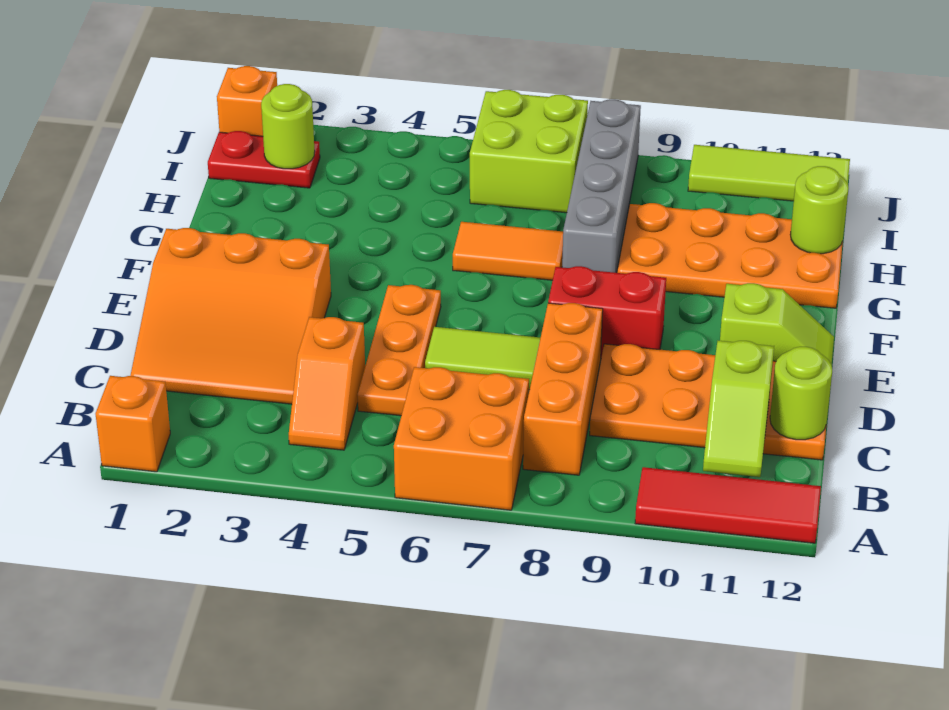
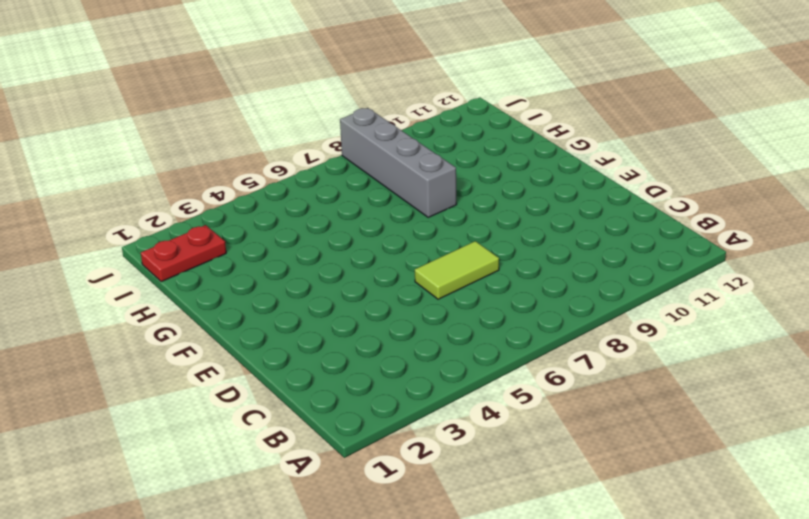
none -> orange brick A1 level 1
none -> orange brick A6:B7 level 1
none -> red tile A10:A12 level 1

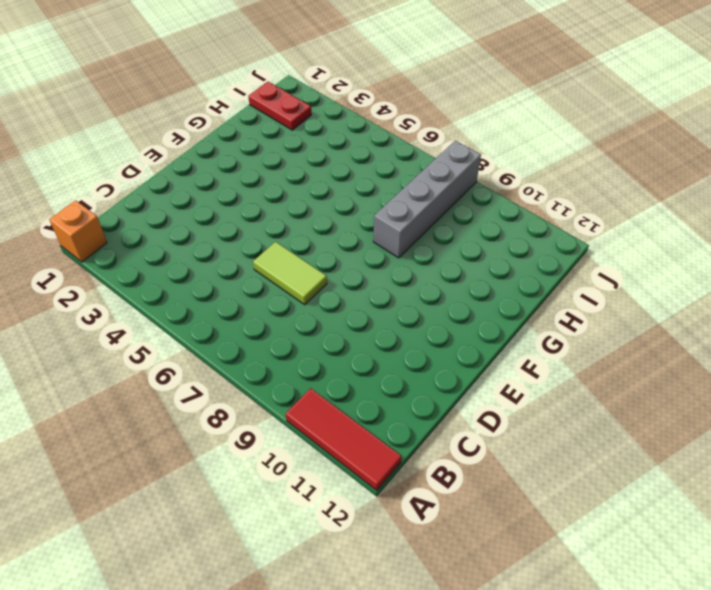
none -> orange brick A6:B7 level 1
none -> orange slope B4:C4 level 1 top C
none -> orange brick B8:D8 level 1

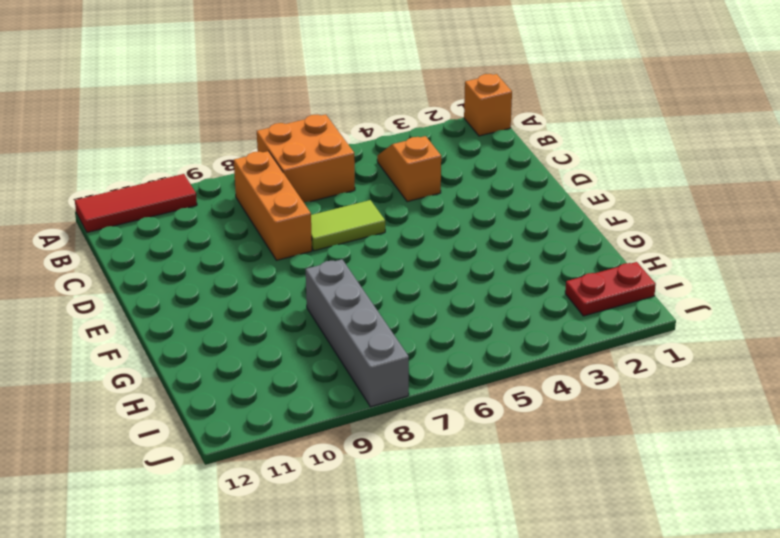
none -> orange slope C1:E3 level 1 top E
none -> orange plate C5:E5 level 1
none -> orange plate C9:D12 level 1

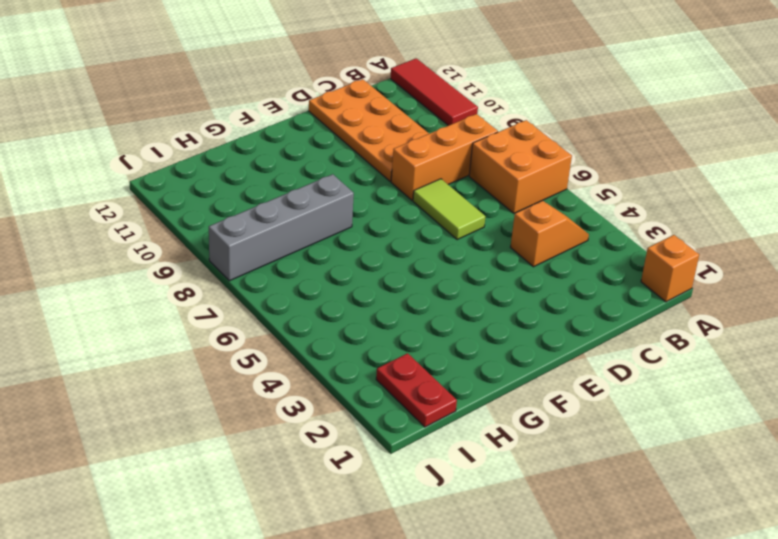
none -> orange slope C1:E3 level 1 top E
none -> orange plate C5:E5 level 1
none -> red brick E8:E9 level 1

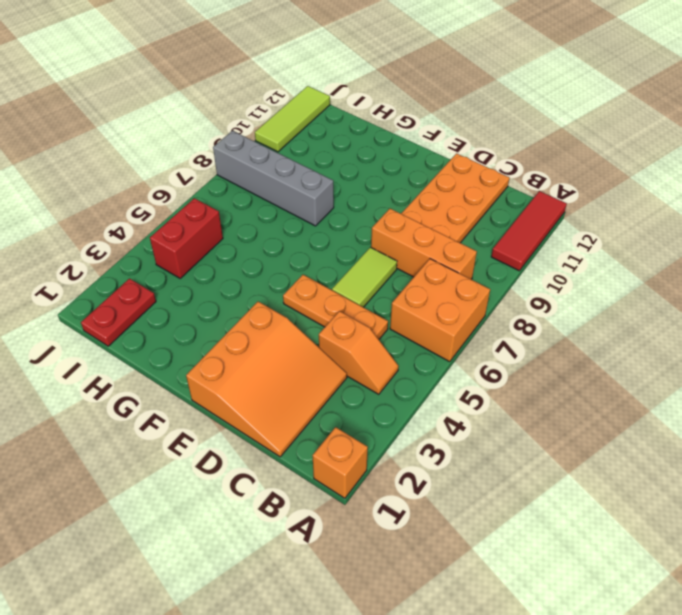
red brick I4:I5 level 1 -> red brick E8:E9 level 1
none -> lime slope E11:E12 level 1 top 11
none -> orange tile G6:G7 level 1
none -> orange plate G9:H12 level 1

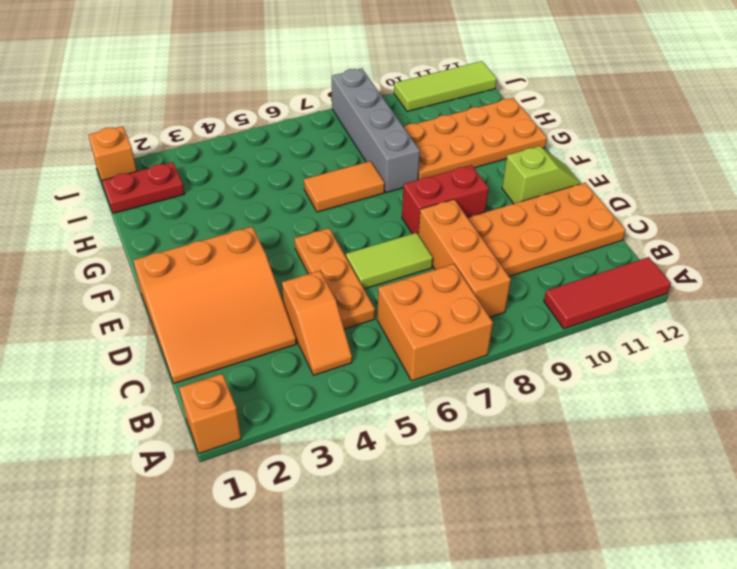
none -> lime brick I6:J7 level 1
none -> lime slope B11:C11 level 2 top C
none -> lime round brick C12 level 2

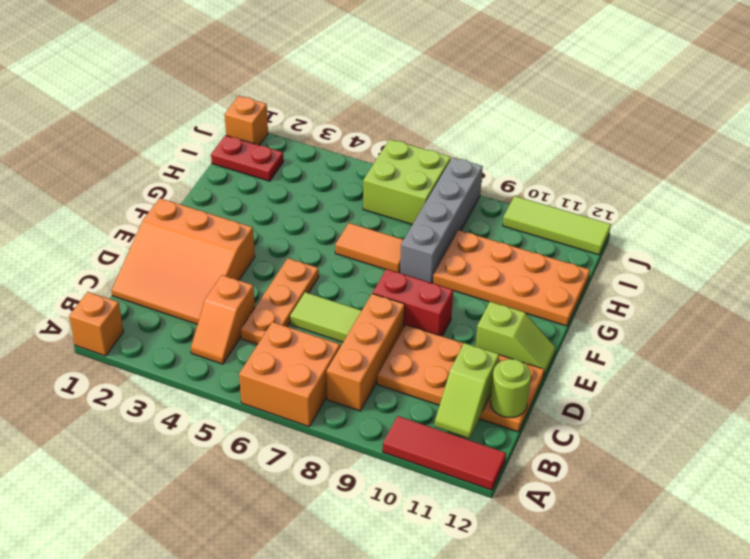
none -> lime round brick H12 level 2
none -> lime round brick I2 level 2

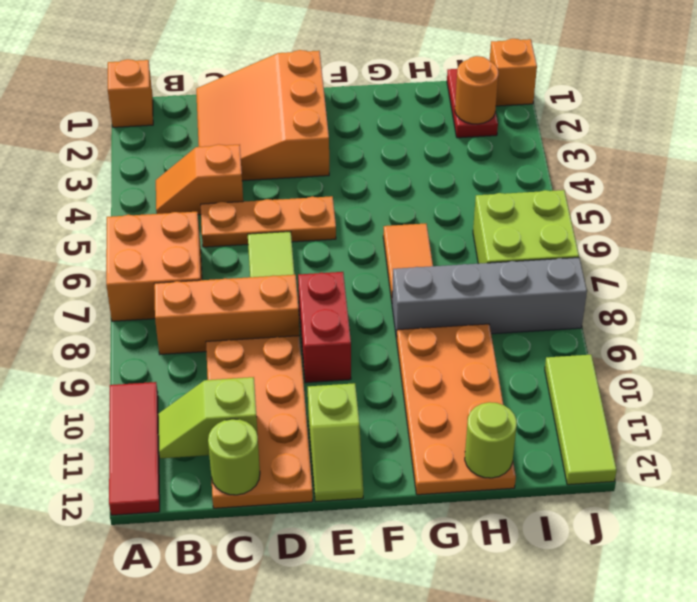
orange round brick I2 level 2 -> lime round brick I2 level 2

